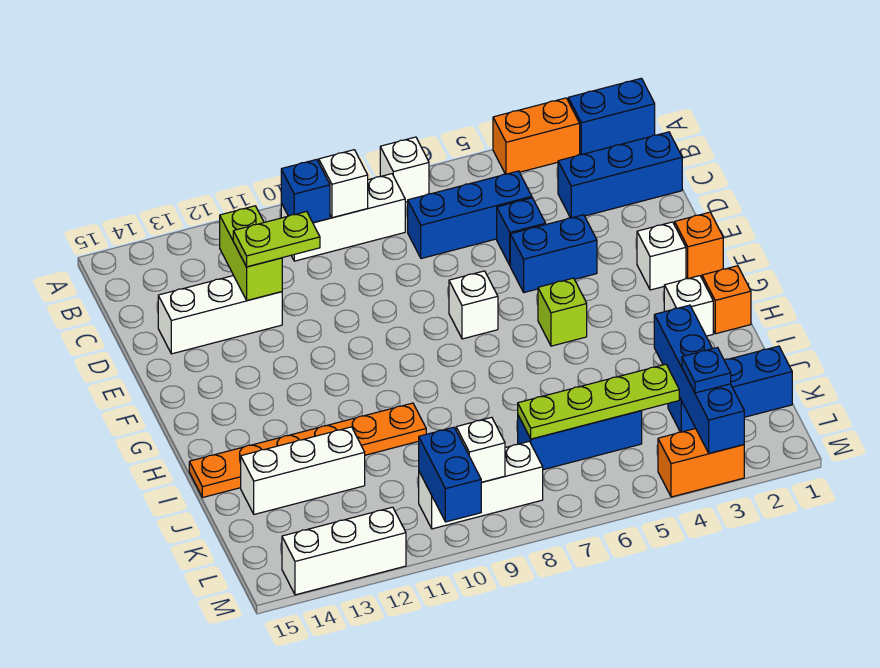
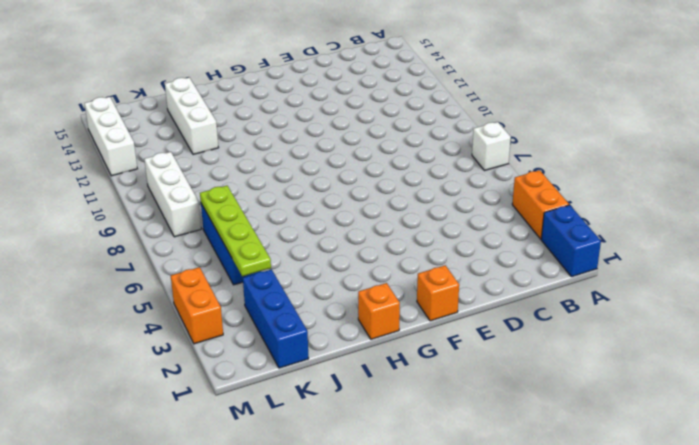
none -> white brick B8:B10 level 1
none -> blue brick C1:C3 level 1
none -> blue brick C5:C7 level 1
none -> blue brick D5 level 1

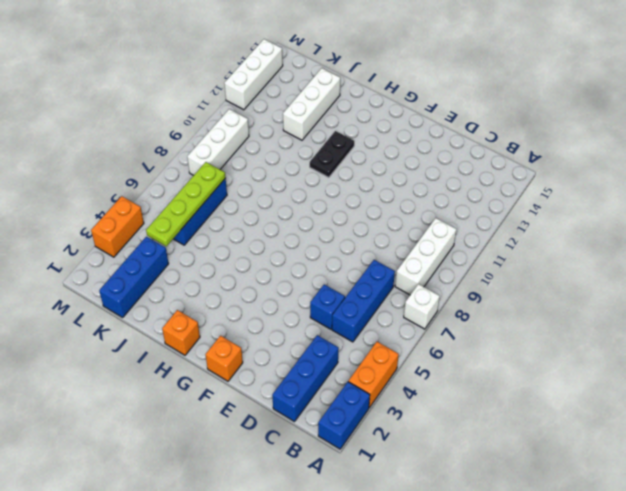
black plate H11:H12 level 1 -> none
none -> white brick D12:D14 level 1
none -> blue brick E4:E5 level 1
none -> white brick F2 level 1
none -> white brick F7 level 1

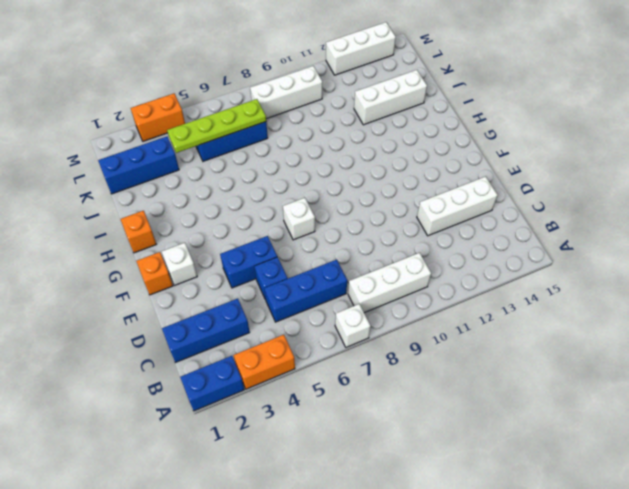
none -> lime brick G5 level 1
none -> white brick H2 level 1
none -> orange plate I10:I15 level 1
none -> white brick B9 level 2

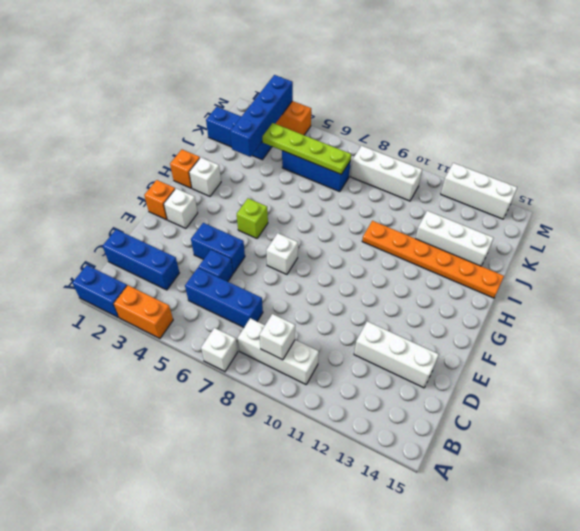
none -> blue brick B10 level 2
none -> lime brick C12:D12 level 2
none -> white brick L9 level 2
none -> blue brick L10:M10 level 2

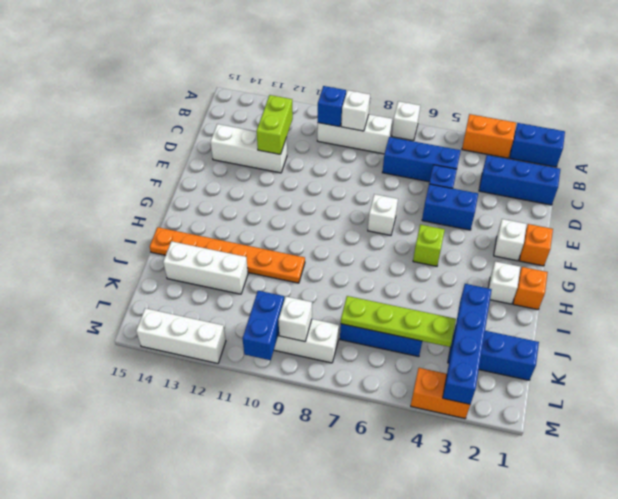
none -> lime plate D11:D12 level 3
none -> blue plate L3 level 3

